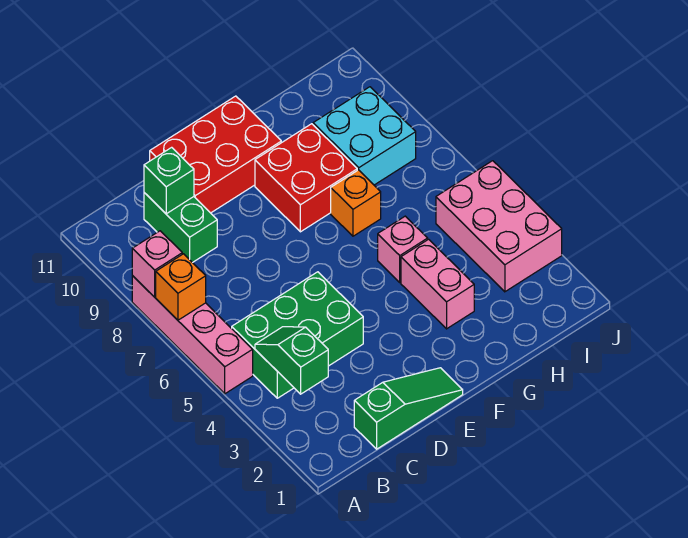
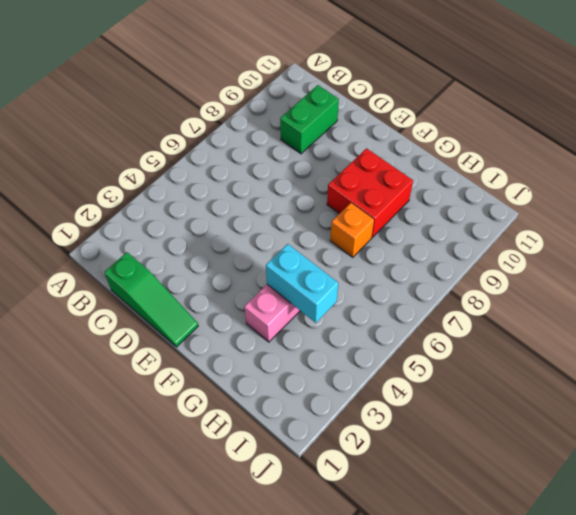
cyan brick G4:H4 level 2 -> none
none -> pink brick A5:A8 level 1
none -> green brick B4:D5 level 1
none -> red brick D10:F11 level 1

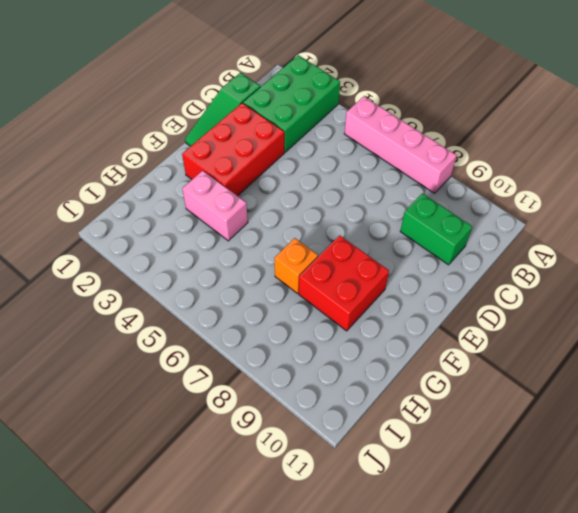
green brick A2:C3 level 1 -> green brick B4:D5 level 1
red brick D2:F3 level 1 -> red brick D10:F11 level 1
none -> pink brick G5 level 1
none -> cyan brick H8:I9 level 1
none -> pink brick I3:J5 level 1

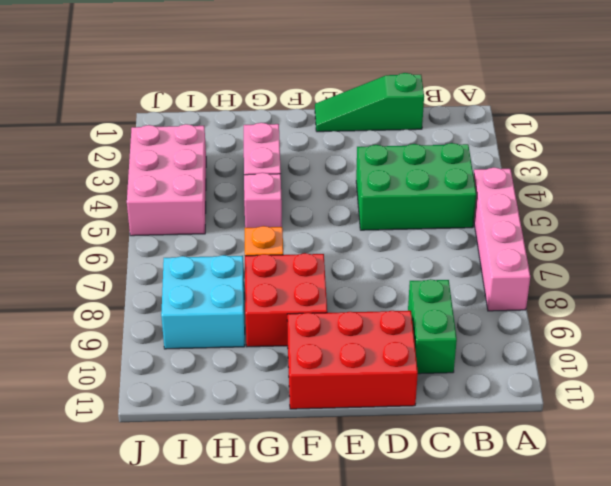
none -> orange brick A7 level 2
none -> pink brick A8 level 2
none -> green slope B3:B4 level 2 top 3

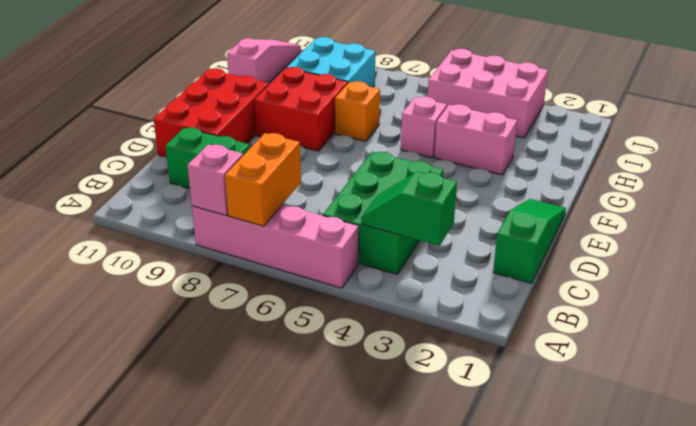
orange brick A7:B7 level 2 -> orange brick A7 level 2
pink slope H11:J11 level 1 top H -> none
none -> green brick C10 level 2

